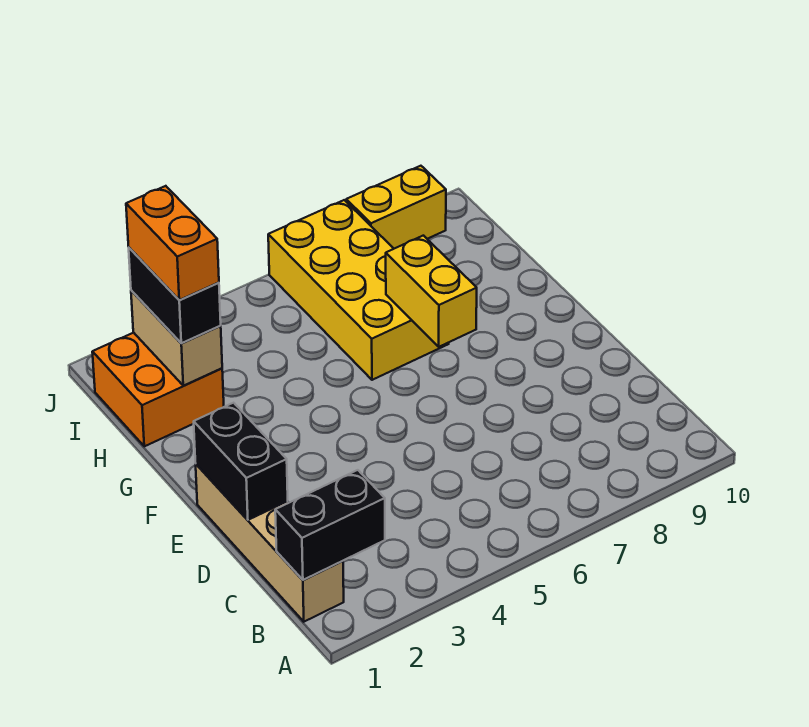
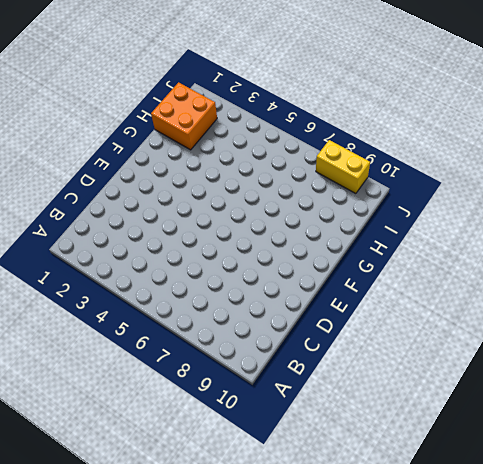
none -> tan brick B1:E1 level 1
none -> yellow brick G6:J7 level 1

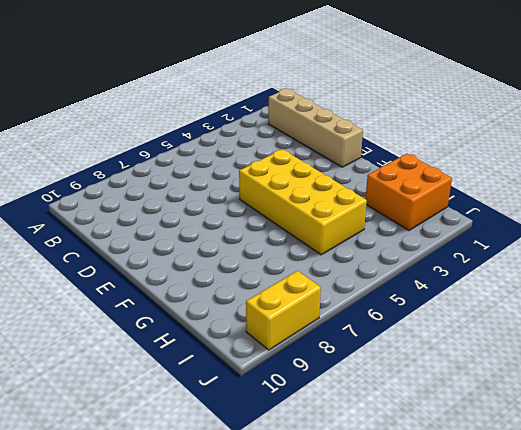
yellow brick E4:H5 level 1 -> yellow brick G6:J7 level 1
none -> black brick B1:B2 level 2
none -> black brick D1:E1 level 2

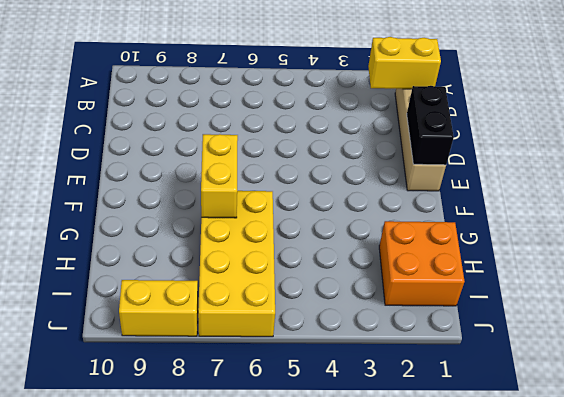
yellow brick B1:B2 level 2 -> black brick B1:B2 level 2
none -> tan brick H2:I2 level 2
none -> black brick H2:I2 level 3

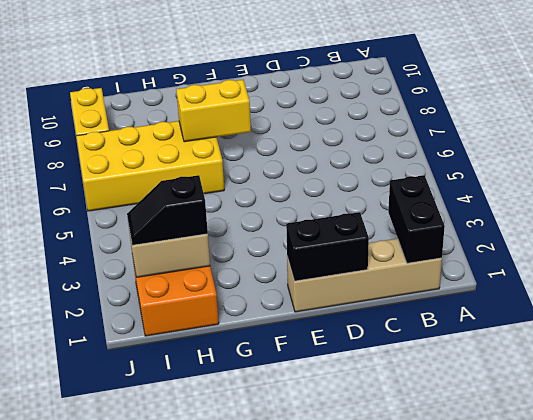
black slope H2:I2 level 3 top H -> black brick H2:I2 level 3
none -> orange brick H2:I2 level 4

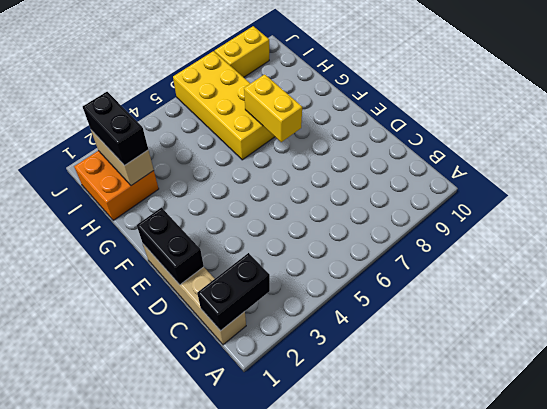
none -> orange brick H2:I2 level 4

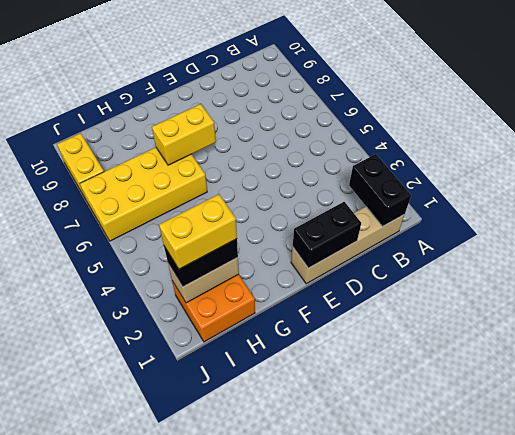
yellow brick H2:I2 level 4 -> orange brick H2:I2 level 4

